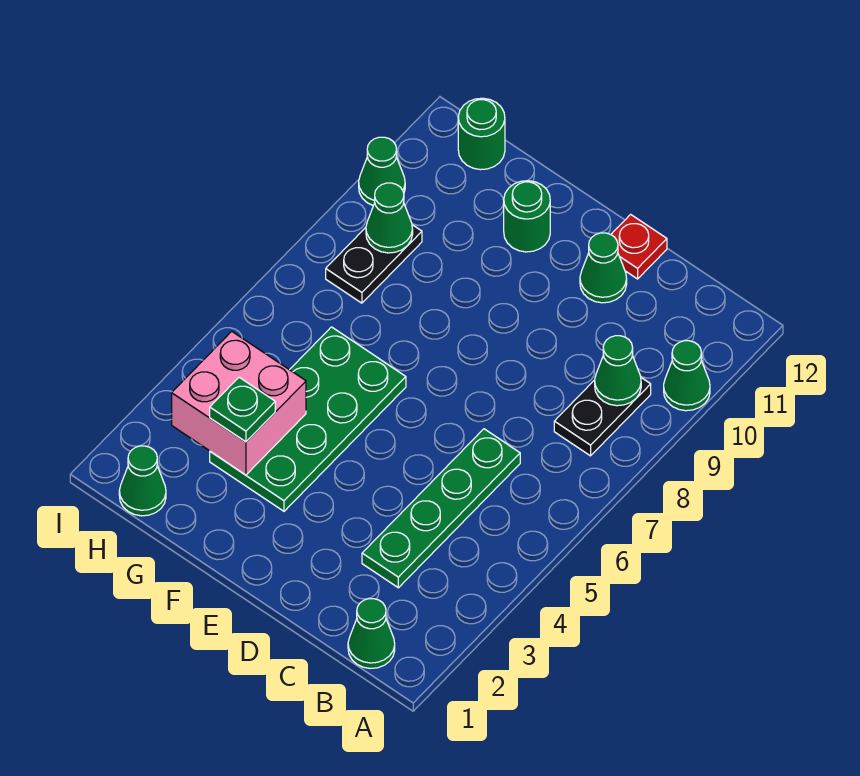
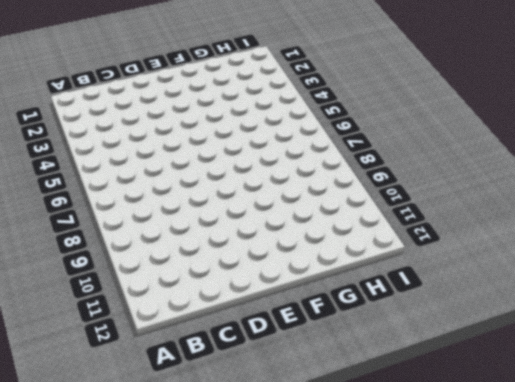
none -> green cone A10 level 1
none -> green cone B1 level 1
none -> black plate B8:B9 level 1

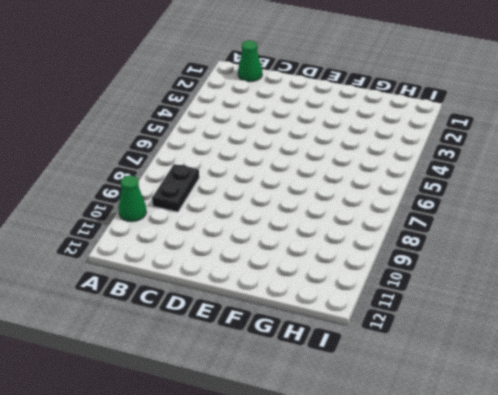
none -> green plate C3:C6 level 1
none -> green cone D11 level 1
none -> red plate D12 level 1

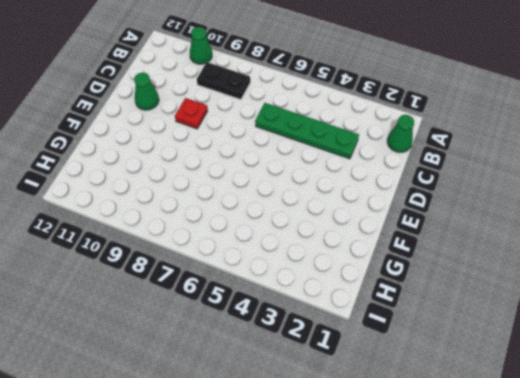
red plate D9 level 1 -> red plate D12 level 1
none -> green plate F3:G6 level 1
none -> green round brick F11 level 1
none -> green cone H1 level 1

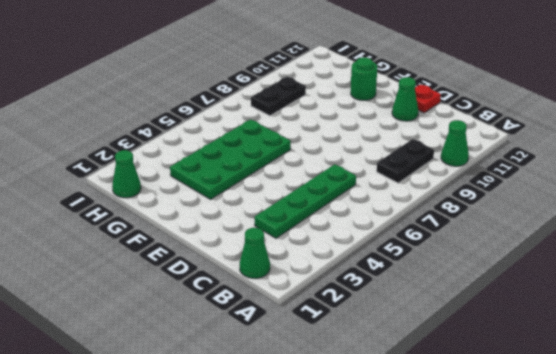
none -> green round brick H12 level 1
none -> green cone I10 level 1
none -> green cone B9 level 2

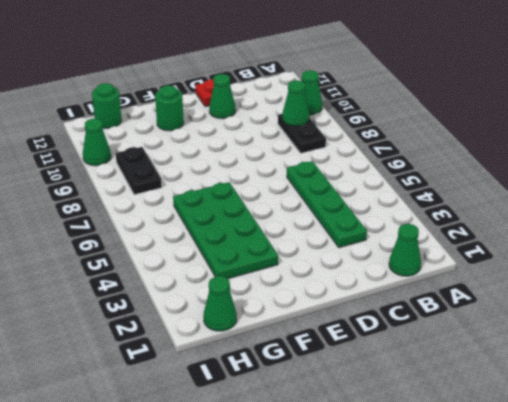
none -> pink brick G3:H4 level 2
none -> green cone H9 level 2
none -> green plate G3 level 3

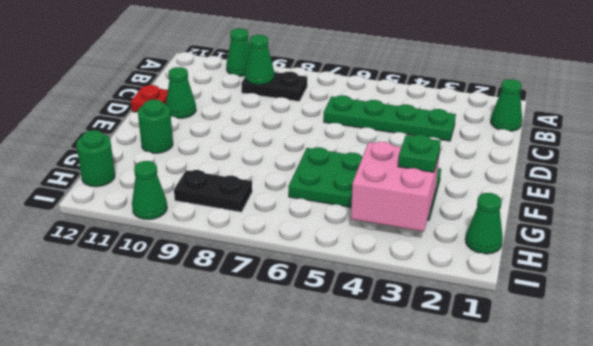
none -> green cone H9 level 2

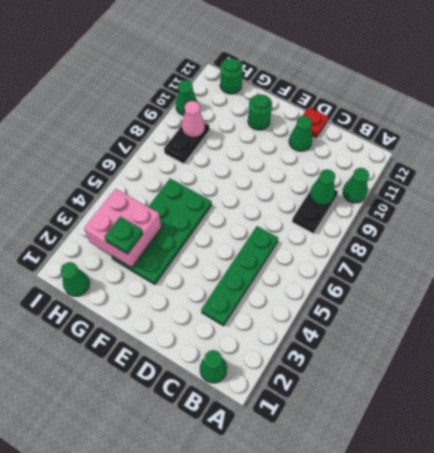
pink cone H9 level 2 -> green cone H9 level 2

